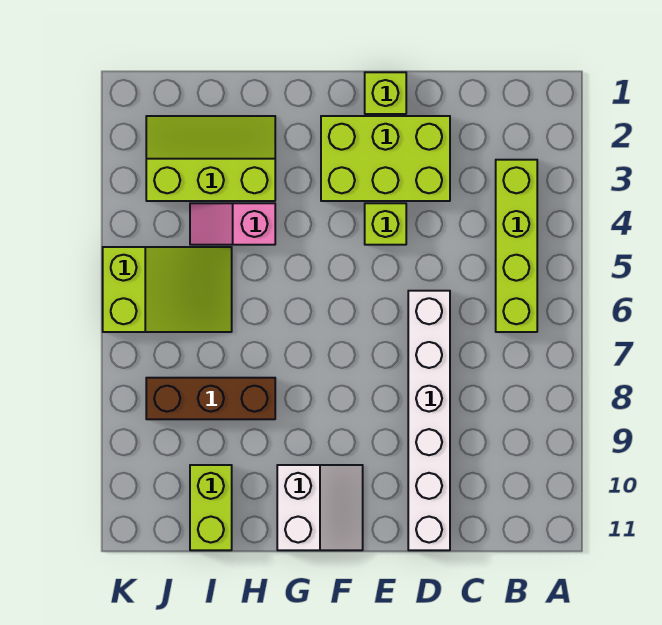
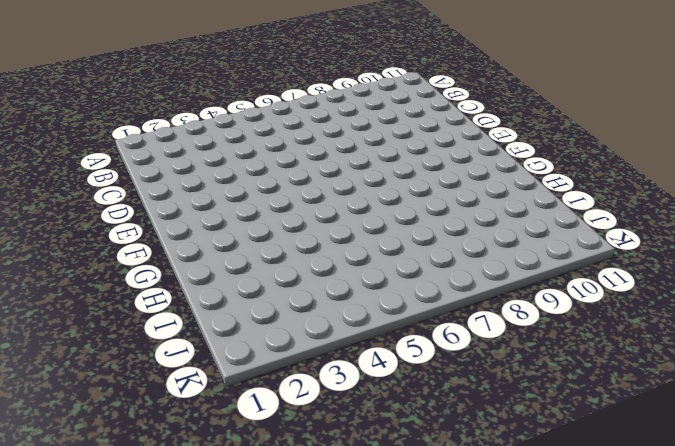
none -> lime brick B3:B6 level 1
none -> lime brick D2:F3 level 1

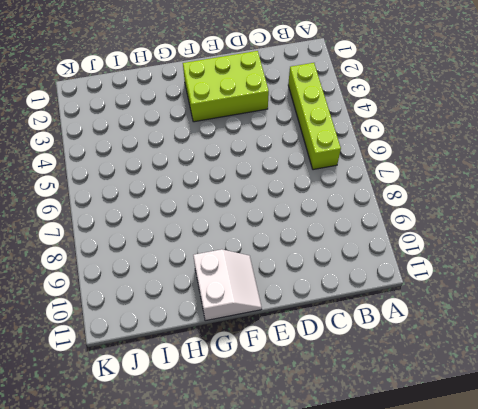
none -> white brick D6:D11 level 1
none -> lime brick E1 level 1

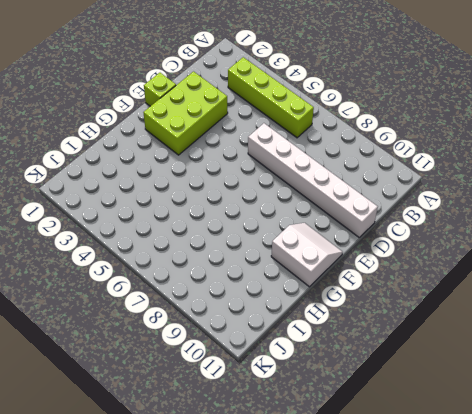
none -> lime brick E4 level 1
none -> lime slope H2:J3 level 1 top 3

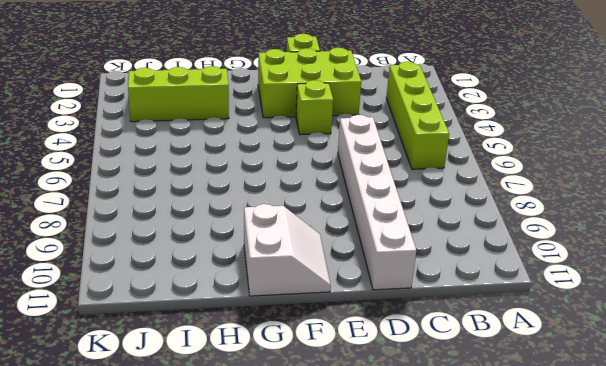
none -> pink slope H4:I4 level 1 top H
none -> brown brick H8:J8 level 1

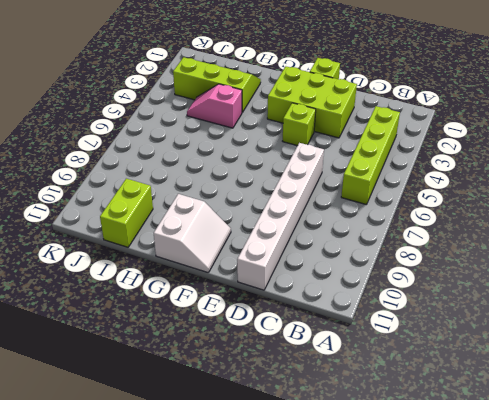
none -> brown brick H8:J8 level 1
none -> lime slope I5:K6 level 1 top K

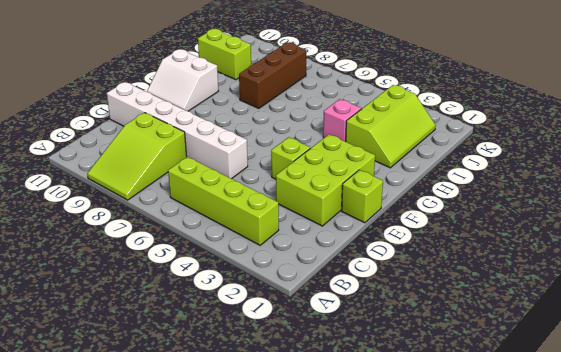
lime slope A8:C9 level 1 top C -> lime slope I5:K6 level 1 top K

